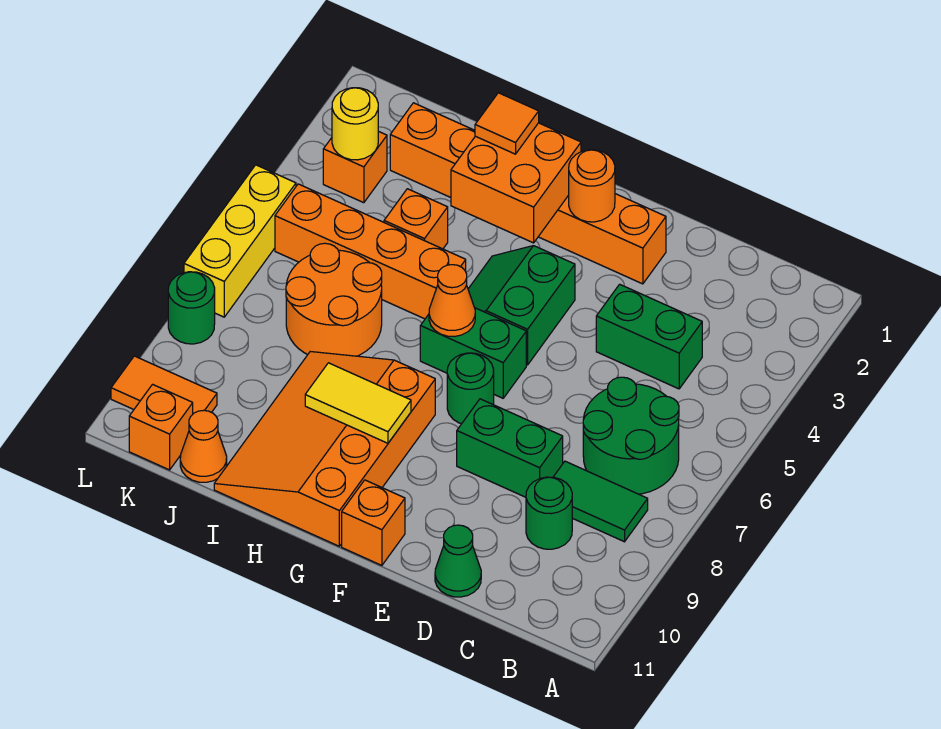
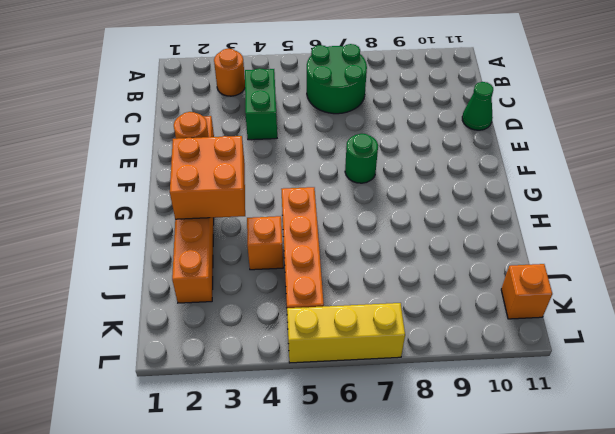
orange round brick B3 level 1 -> none
none -> green tile B8:C8 level 1
none -> green round brick C9 level 1
none -> green brick D8:E8 level 1

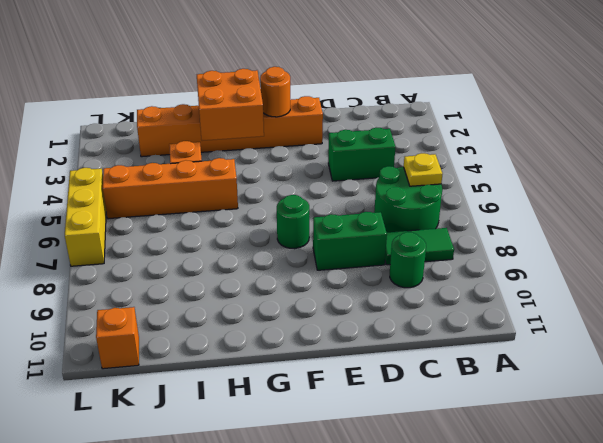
yellow plate B6 level 2 -> none
none -> green cone D11 level 1
none -> green slope F4:G5 level 1 top F
none -> green brick F6:G6 level 1

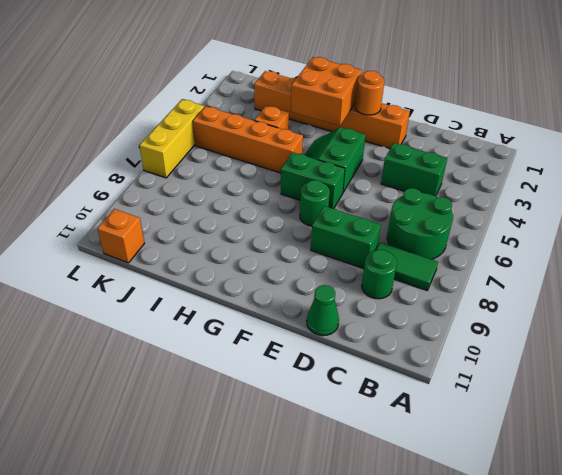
none -> orange brick F11 level 1
none -> orange slope G8:I11 level 1 top G
none -> orange round brick I6:J7 level 1

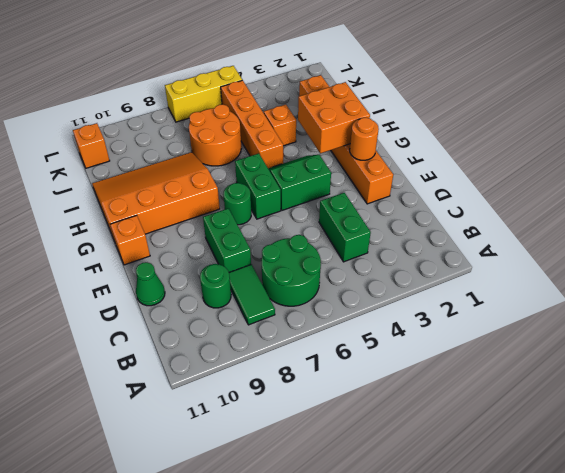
none -> orange cone J11 level 1
none -> orange brick K3 level 1
none -> orange tile K10:L10 level 1

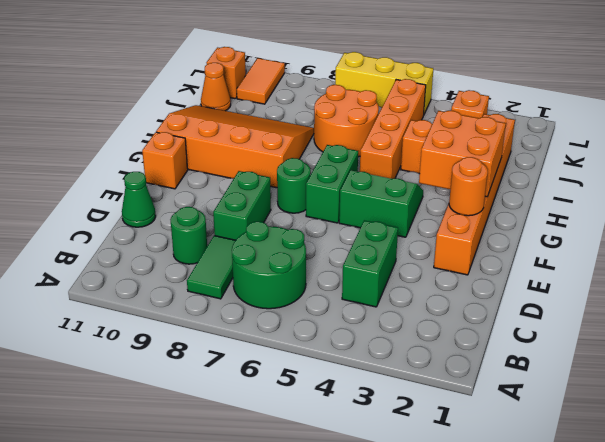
none -> green round brick L8 level 1
none -> orange cone G6 level 2
none -> yellow tile G9:H9 level 2

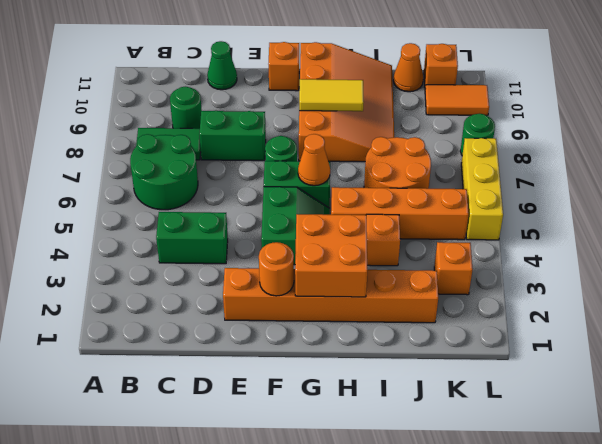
none -> yellow round brick K3 level 2
none -> orange tile H2 level 3

